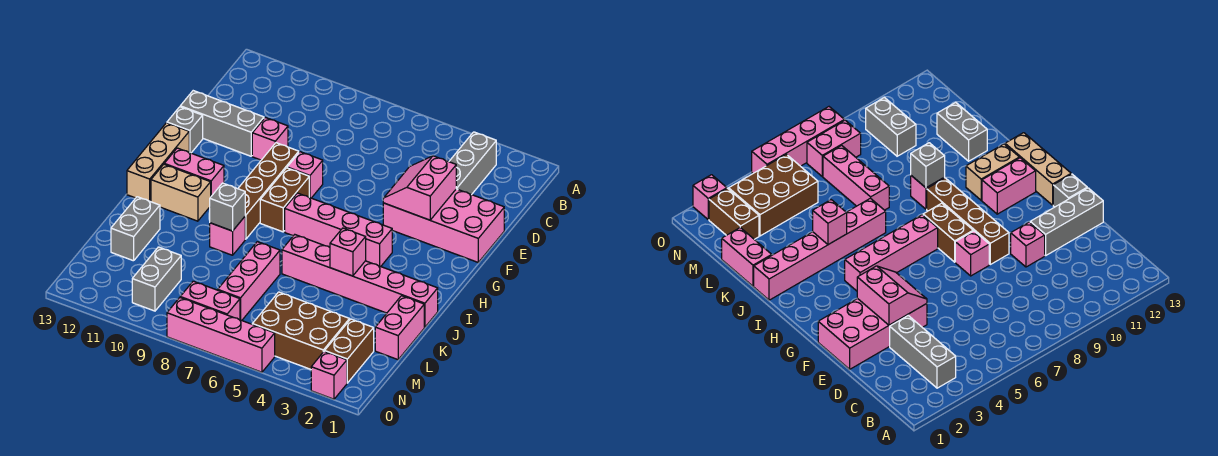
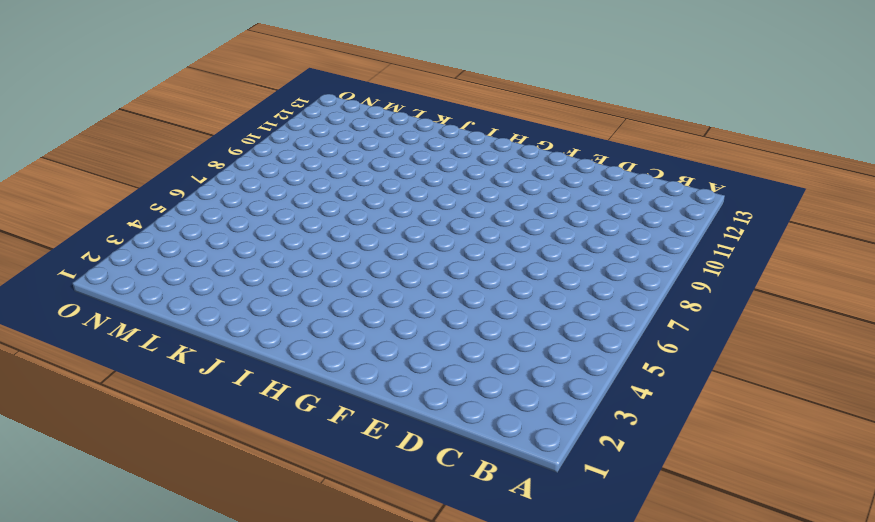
none -> grey brick B3:D3 level 1
none -> pink brick E1:F4 level 1
none -> pink brick E10 level 1

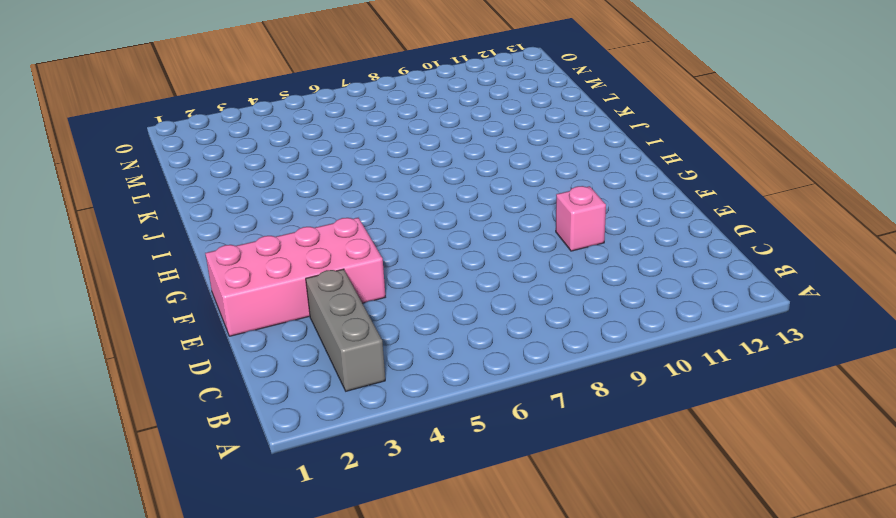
none -> grey brick E11:E13 level 1
none -> pink brick F8 level 1
none -> brown brick F9:I9 level 1

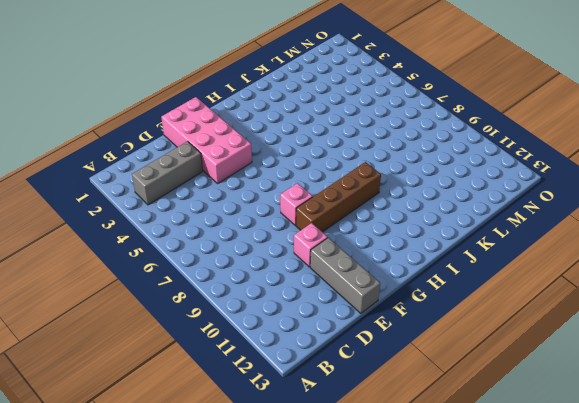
none -> grey brick F13 level 1
none -> brown brick G8:H8 level 1
none -> tan brick G13:I13 level 1

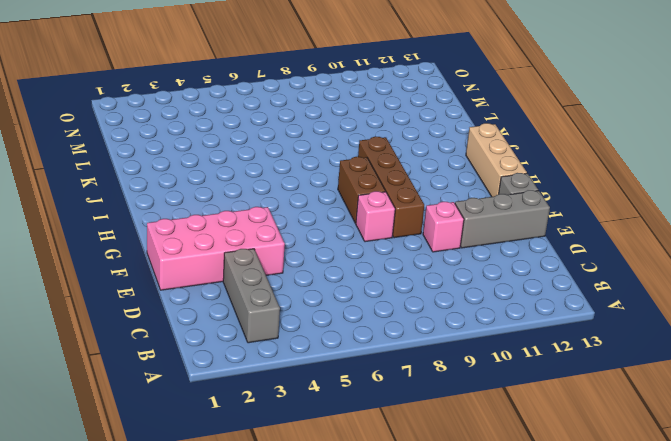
none -> pink brick H4:H7 level 1
none -> pink brick H11:H12 level 1
none -> tan brick I11:I12 level 1

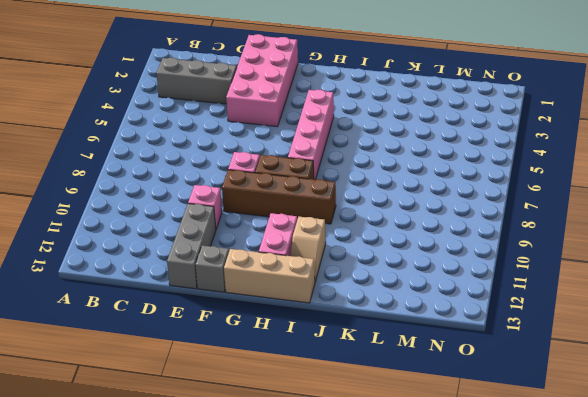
tan slope I11:I12 level 1 top 11 -> tan brick I11:I12 level 1
none -> pink brick J1:J6 level 1
none -> pink brick J9 level 1
none -> pink brick K1:L1 level 1

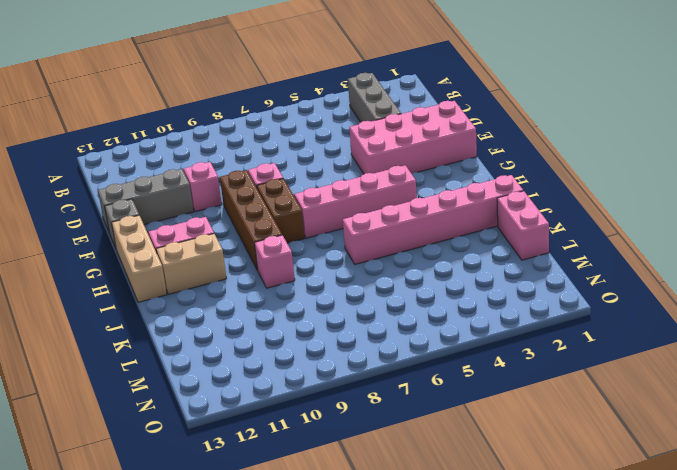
none -> pink brick K7:M7 level 1
none -> grey brick K12:L12 level 1
none -> brown brick M2:N2 level 1

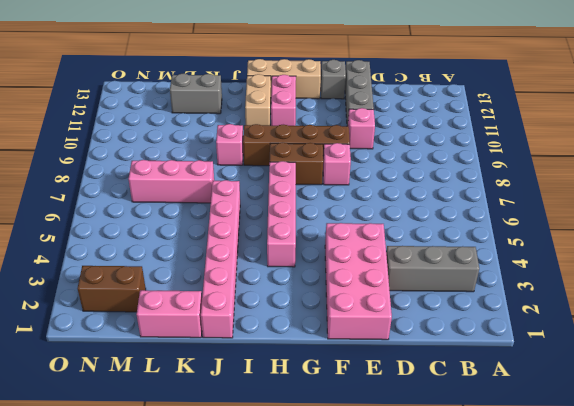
none -> brown brick M3:N5 level 1
none -> grey brick M10:N10 level 1
none -> pink brick N7:N8 level 1

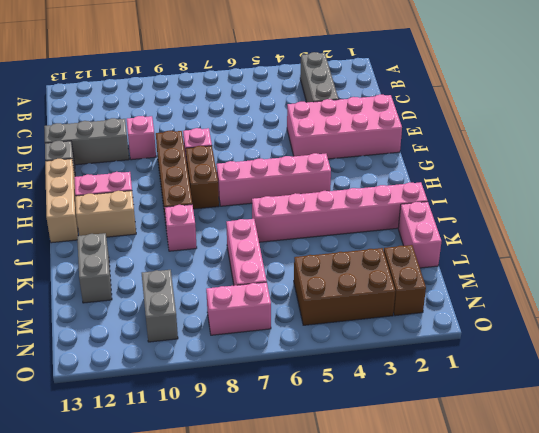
none -> pink brick O2 level 1
none -> pink brick O5:O8 level 1
none -> pink slope E3:F4 level 2 top 3

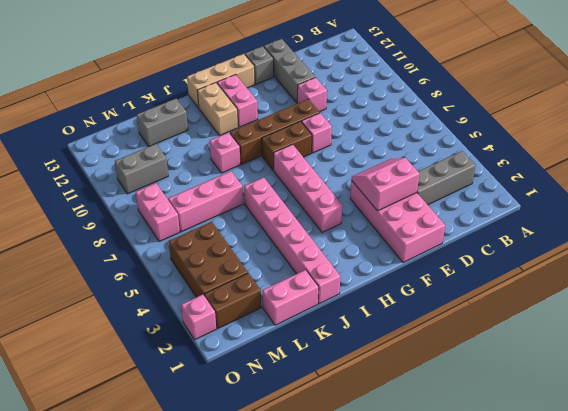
none -> pink brick O5:O8 level 1
none -> pink brick J4 level 2
none -> grey brick J9 level 2

